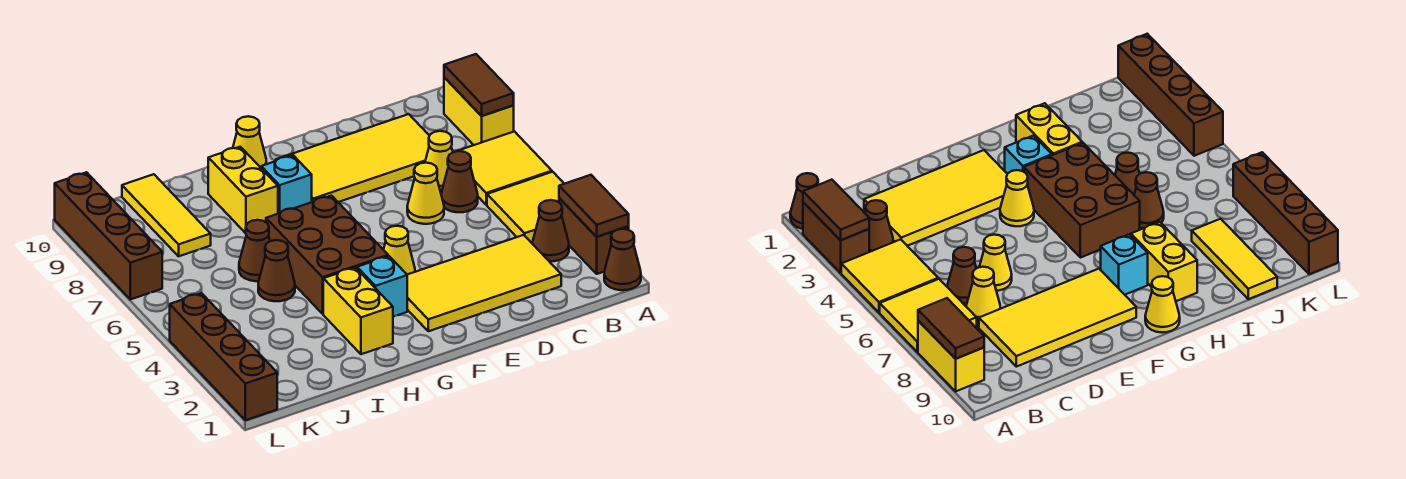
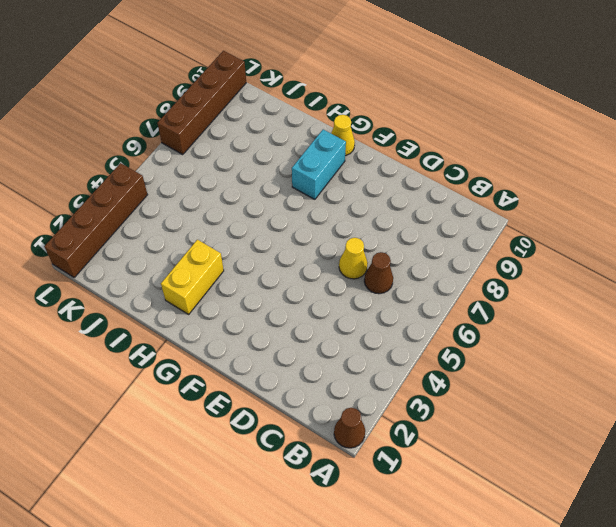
cyan brick G8:G9 level 1 -> cyan brick G8 level 1
none -> brown brick A2:A3 level 1
none -> yellow tile A4:B5 level 1
none -> yellow tile A6:B7 level 1

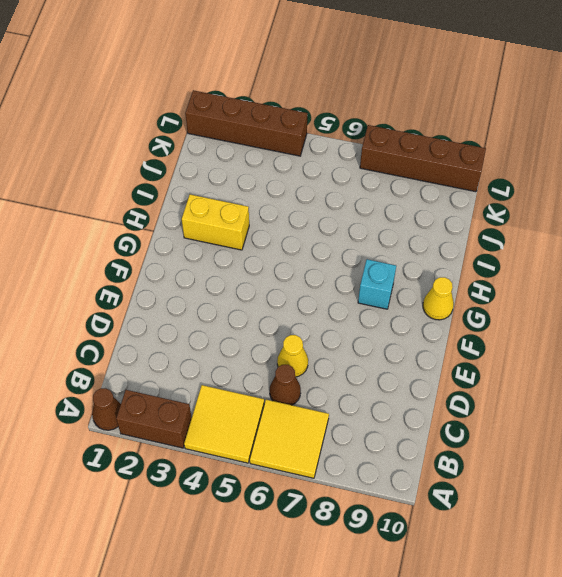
none -> yellow brick A8:A9 level 1
none -> brown cone B3 level 1
none -> yellow tile C2:F3 level 1

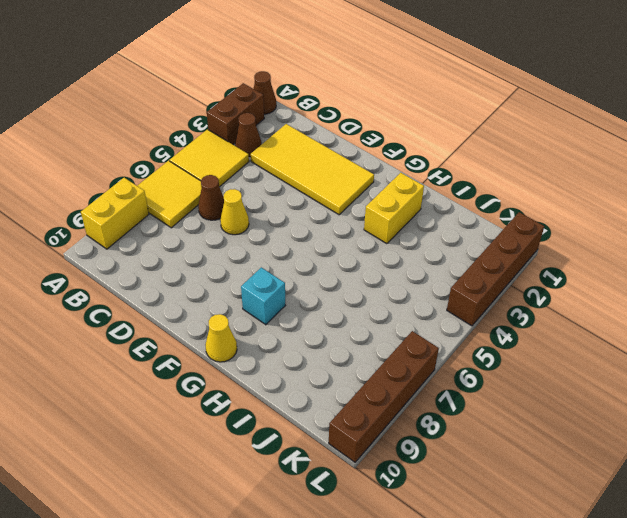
none -> yellow cone C7 level 1
none -> yellow tile C8:F9 level 1
none -> yellow cone F4 level 1

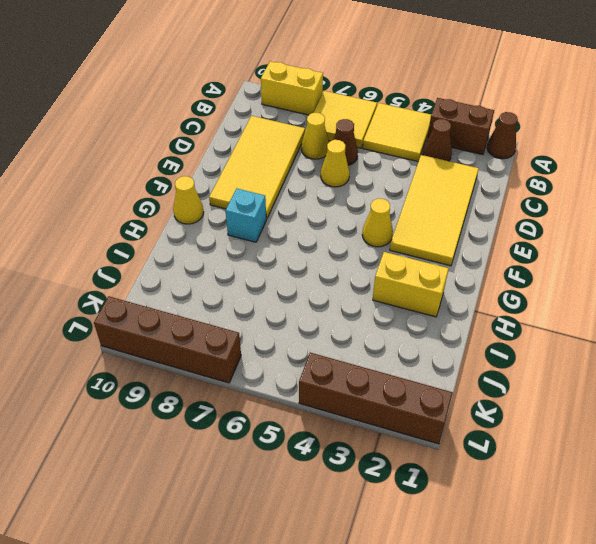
none -> cyan brick G3 level 1
none -> brown brick G4:H6 level 1
none -> yellow brick H8:H9 level 1

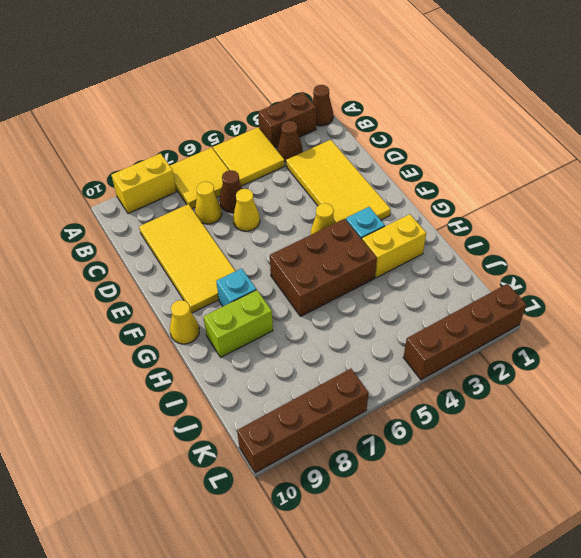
lime brick H8:H9 level 1 -> yellow brick H8:H9 level 1
none -> brown cone I5 level 1
none -> brown cone I6 level 1
none -> yellow tile J8:J10 level 1

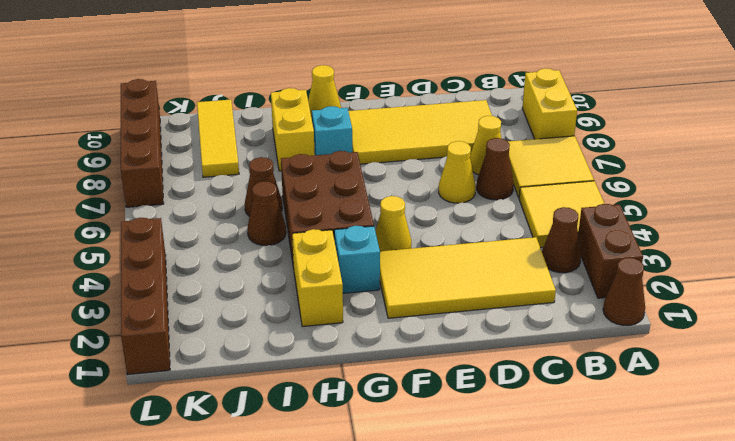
none -> brown tile A2:A3 level 2
none -> brown tile A8:A9 level 2

